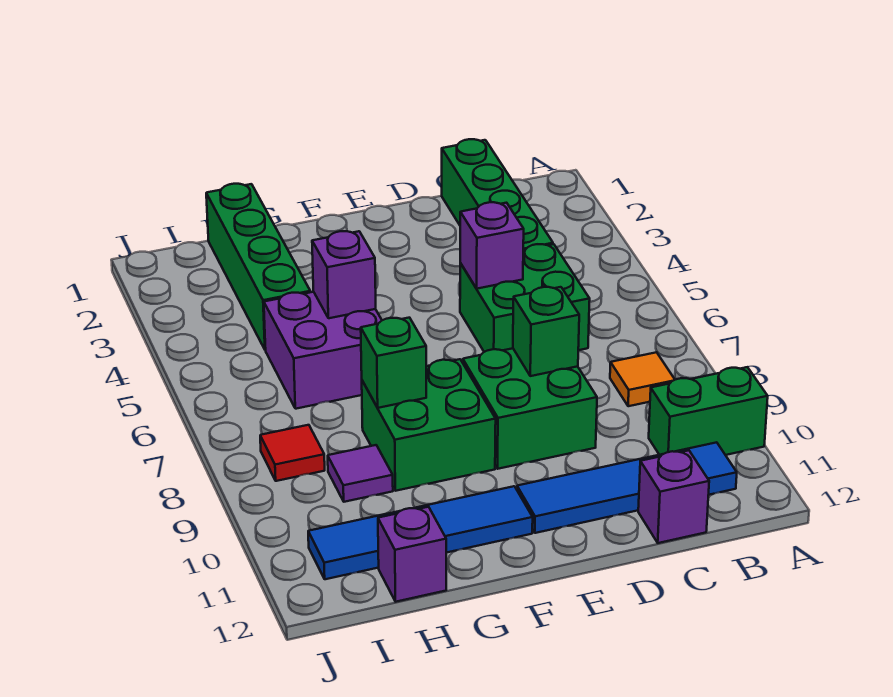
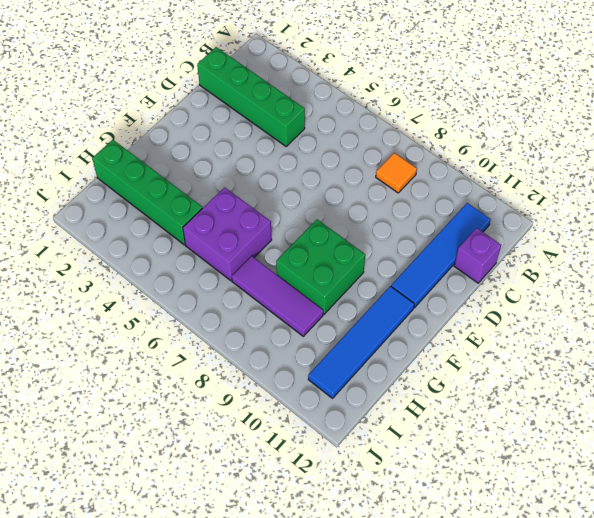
purple tile H7:H9 level 1 -> purple tile H9 level 1
none -> green brick A10:B10 level 1
none -> green brick C5:D6 level 1
none -> green brick D8:E9 level 1

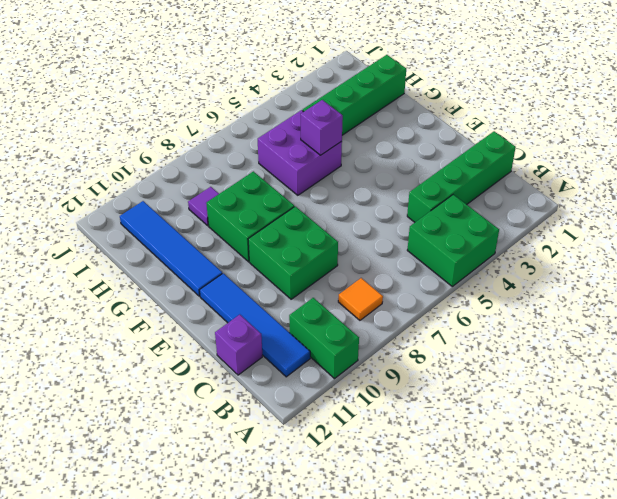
green brick A4:B5 level 1 -> green brick C5:D6 level 1
none -> purple brick H12 level 1
none -> red tile I8 level 1
none -> purple brick D5 level 2

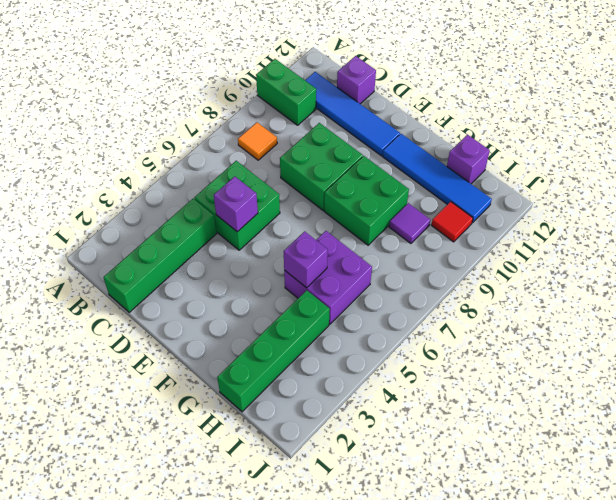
red tile I10 level 1 -> red tile I8 level 1
none -> green brick D8 level 2
none -> green brick G8 level 2

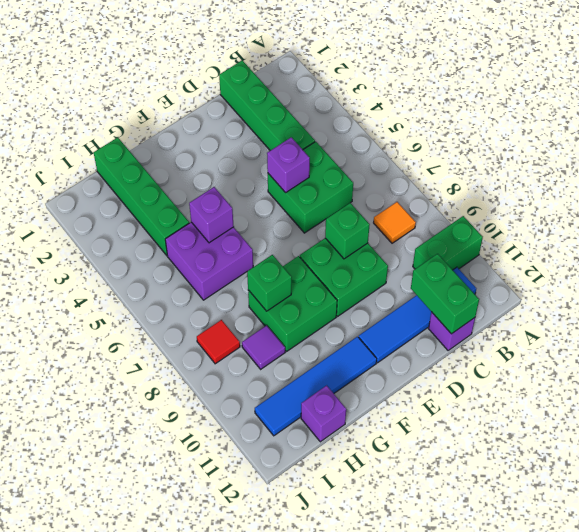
green brick C11:C12 level 2 -> none

